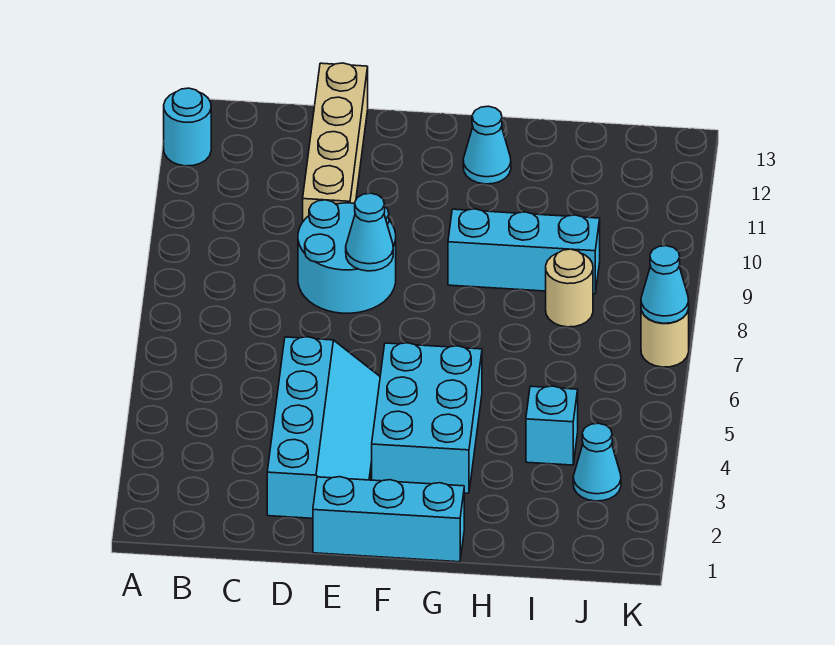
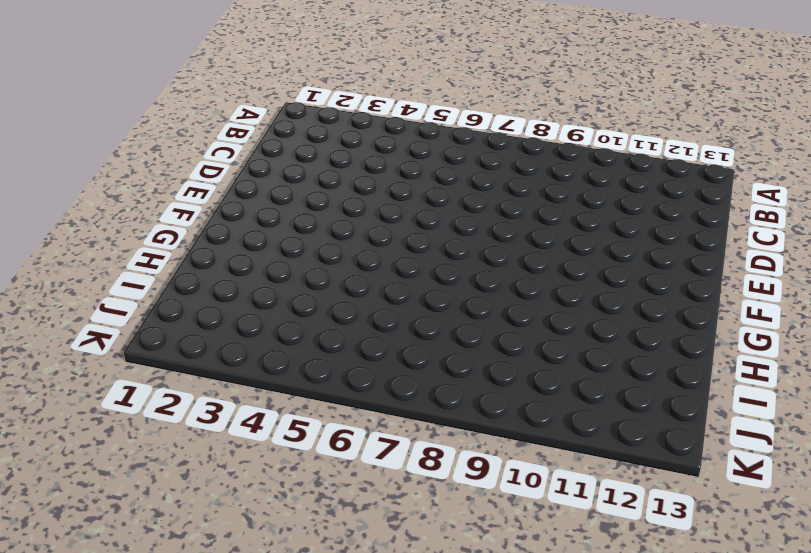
none -> cyan round brick A12 level 1
none -> cyan slope D2:E5 level 1 top D
none -> cyan round brick D8:E9 level 1

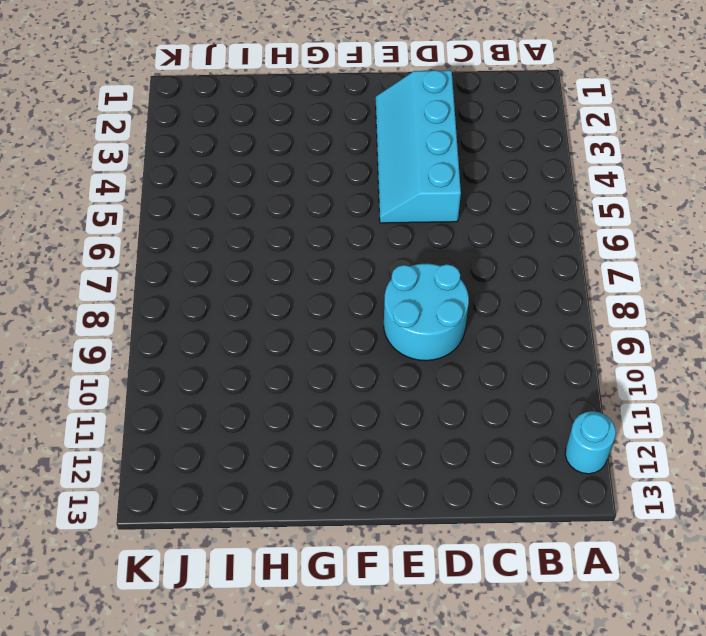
none -> tan brick D10:D13 level 1
none -> cyan brick E1:G1 level 1
none -> cyan brick F3:G5 level 1

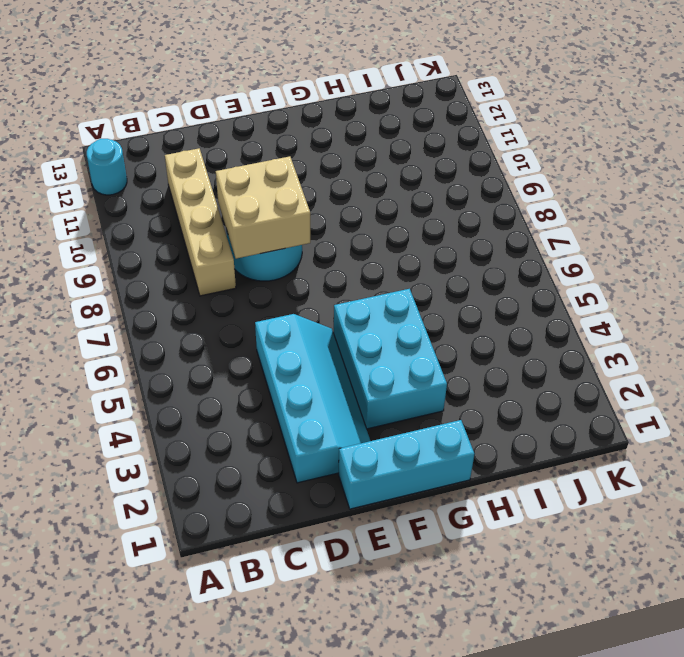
tan brick C8:C11 level 1 -> tan brick D10:D13 level 1
tan brick D8:E9 level 2 -> cyan cone E8 level 2
none -> cyan brick G9:I9 level 1
none -> cyan cone G12 level 1
none -> cyan brick I4 level 1

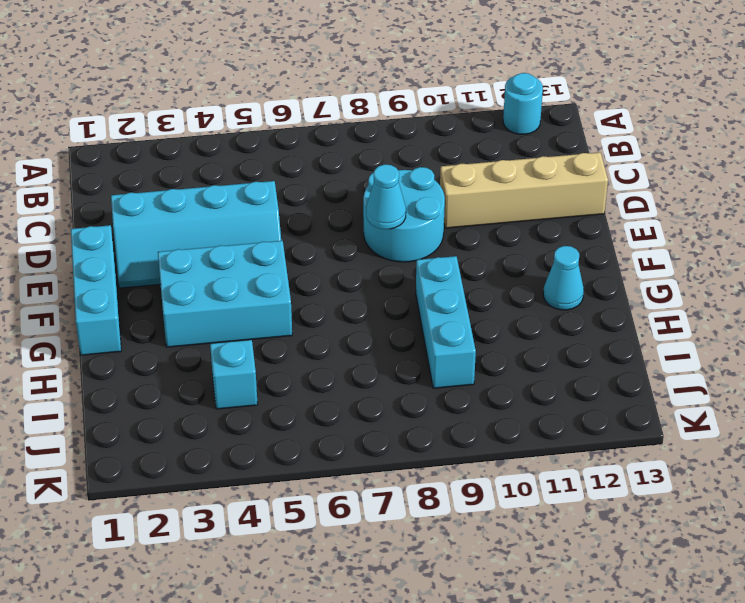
none -> tan round brick I8 level 1
none -> cyan cone J3 level 1
none -> tan round brick K7 level 1

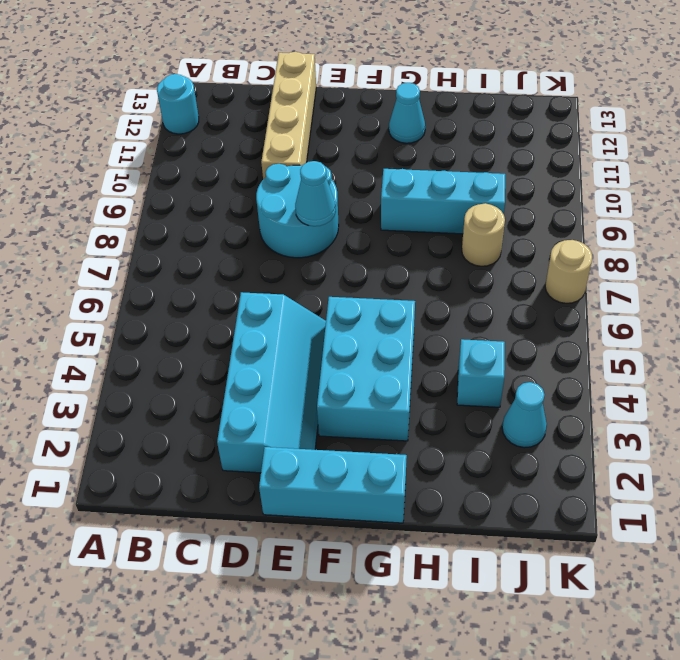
none -> cyan cone K7 level 2

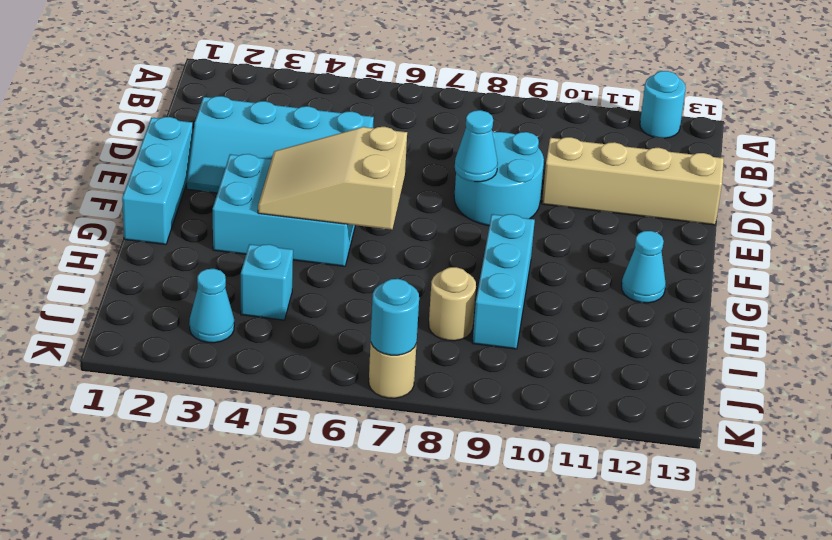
tan slope F4:G6 level 2 top 6 -> none
cyan round brick K7 level 2 -> cyan cone K7 level 2

